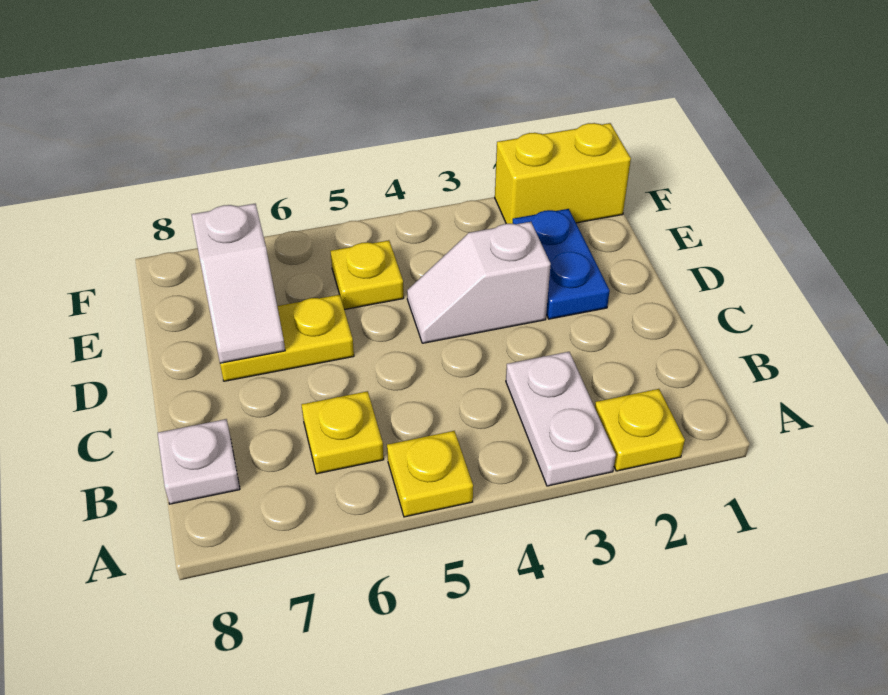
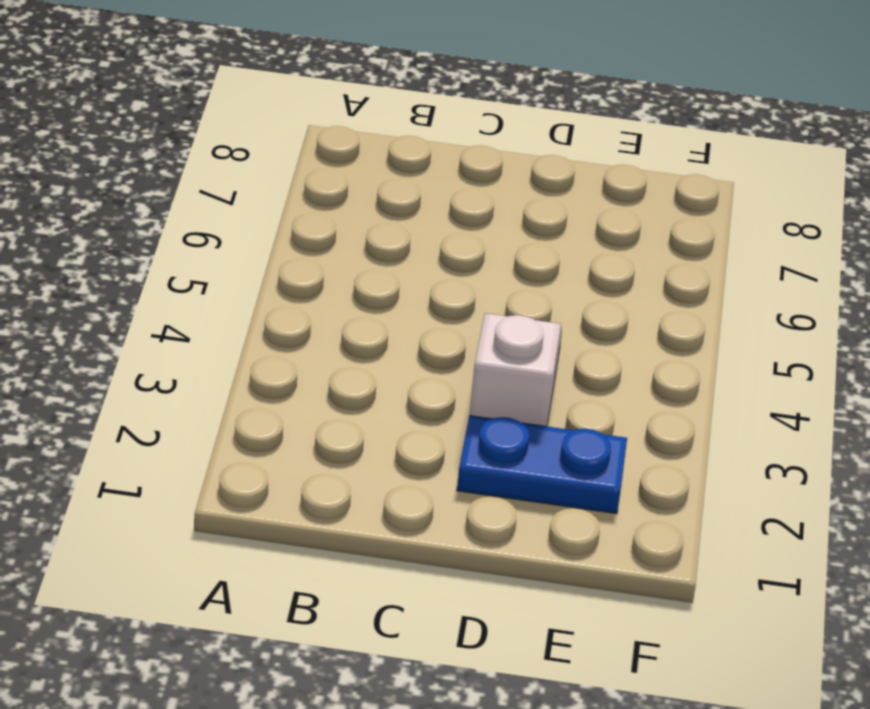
none -> yellow plate A2 level 1
none -> white plate A3:B3 level 1

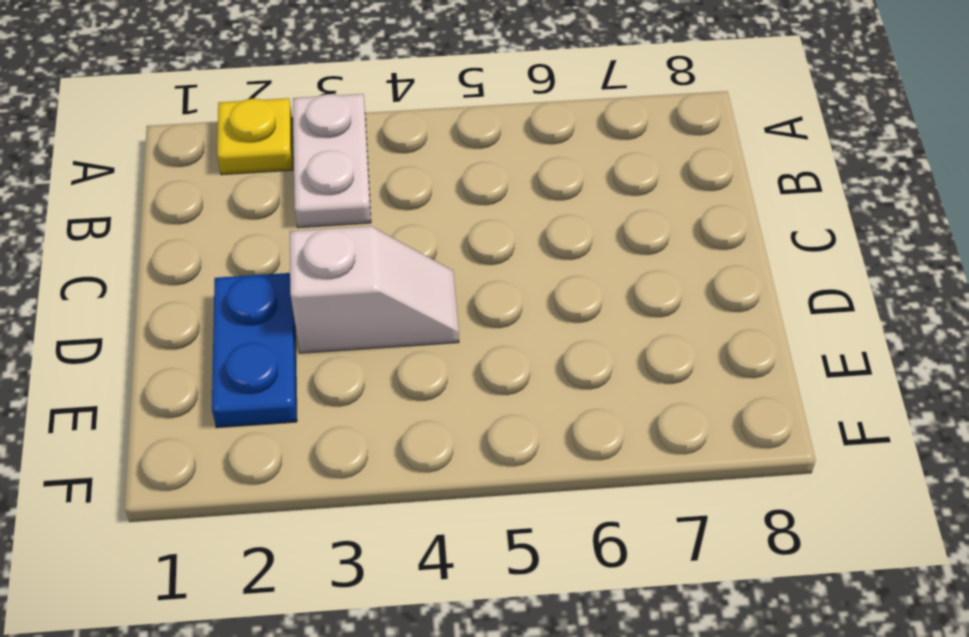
none -> yellow plate A5 level 1
none -> yellow plate B6 level 1

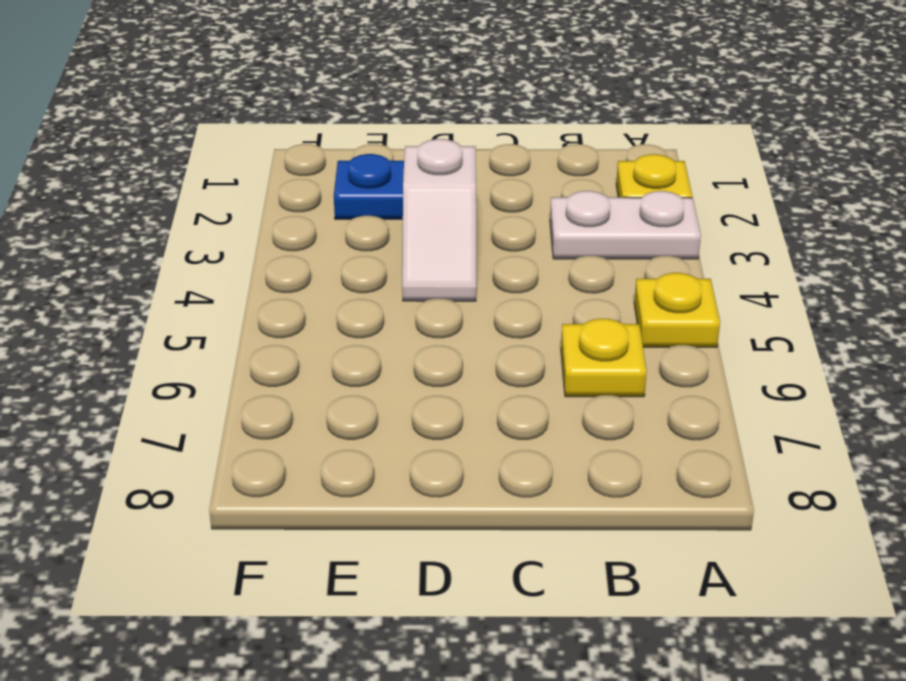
none -> white plate B8 level 1
none -> yellow plate D6:D7 level 1

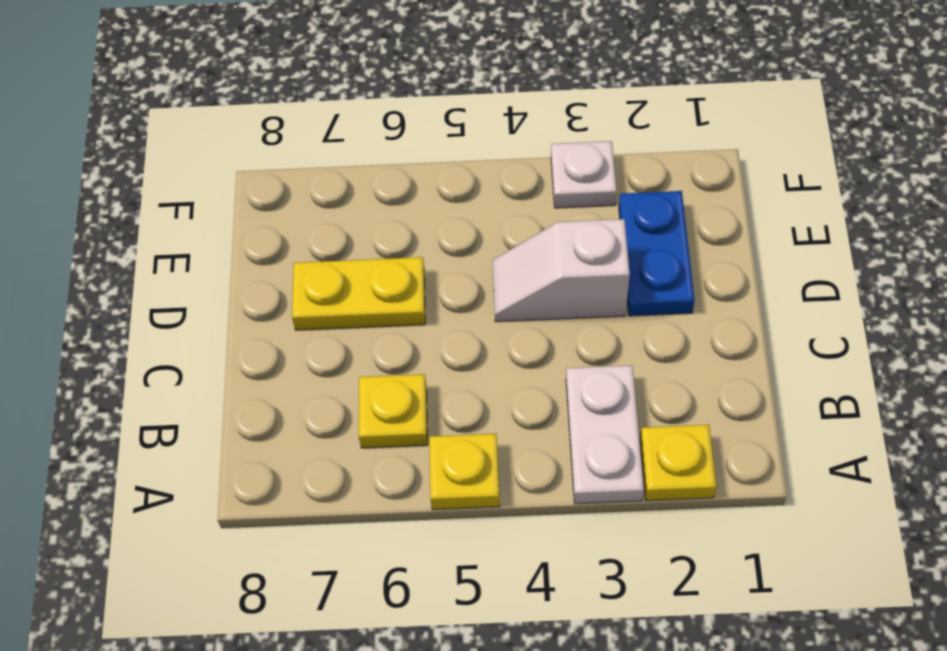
white plate F3 level 1 -> white plate B8 level 1
none -> yellow plate E5 level 1
none -> yellow brick F1:F2 level 1

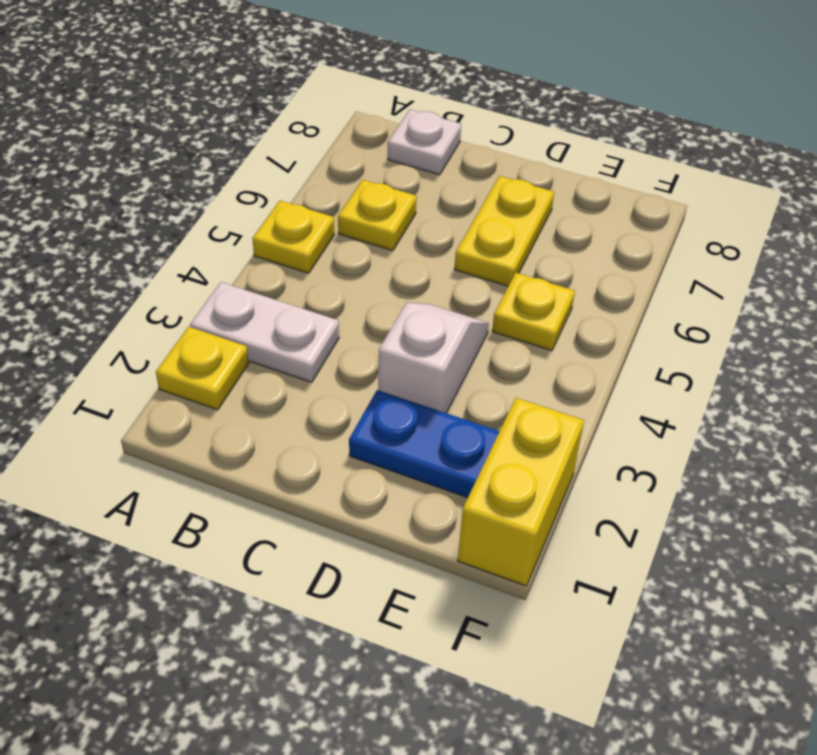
none -> white slope D7:E7 level 2 top E

